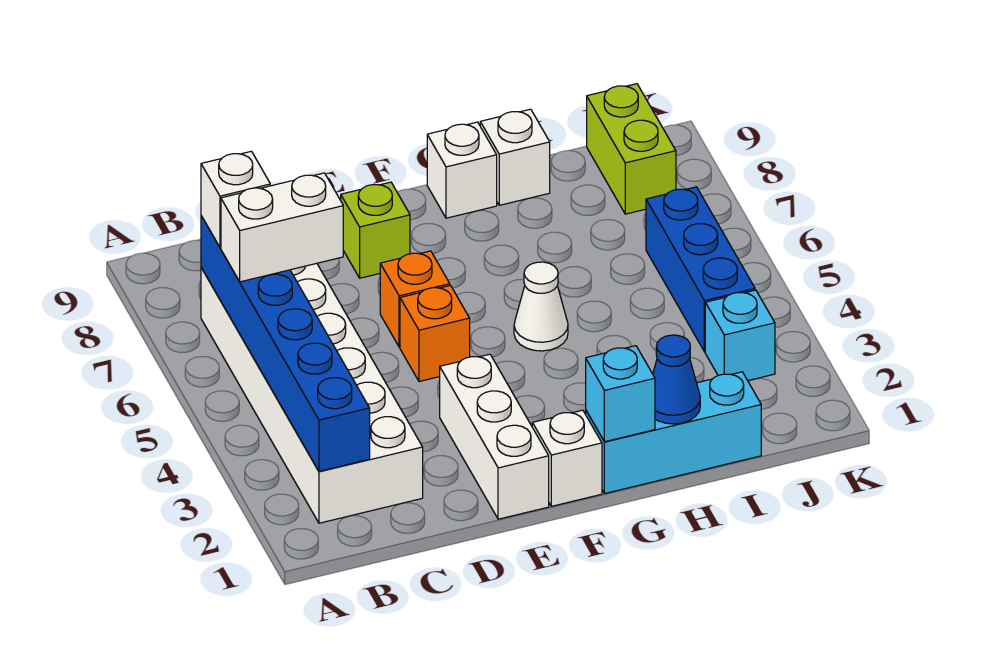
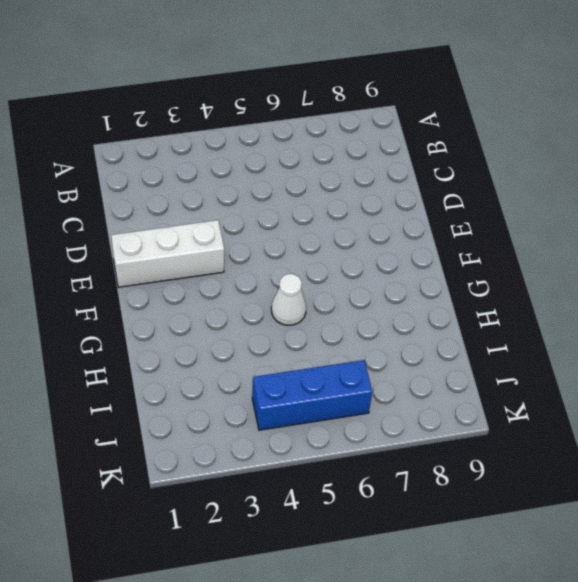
none -> white brick B2:C7 level 1
none -> orange brick E5 level 1
none -> orange brick E6 level 1

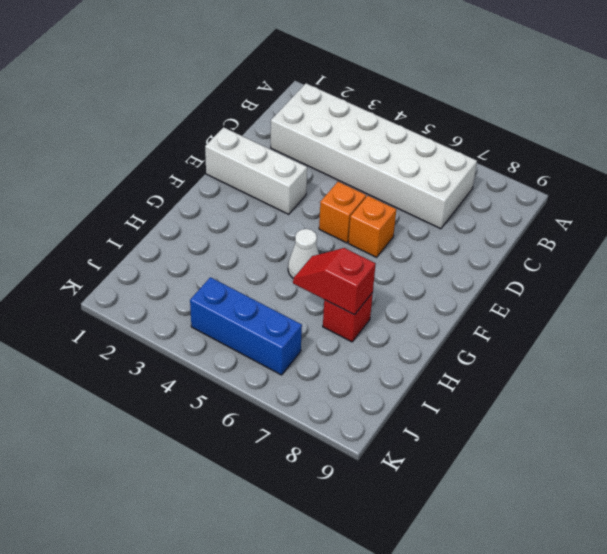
red slope H6:H7 level 2 top 7 -> none
red brick H7 level 1 -> none
none -> lime brick E8 level 1
none -> white brick F1 level 1
none -> cyan brick G1:I1 level 1

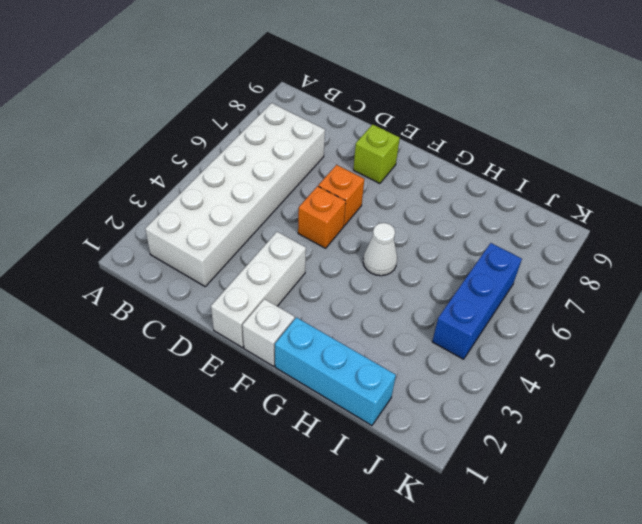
none -> white brick G9 level 1
none -> white brick H9 level 1
none -> cyan brick J3 level 1

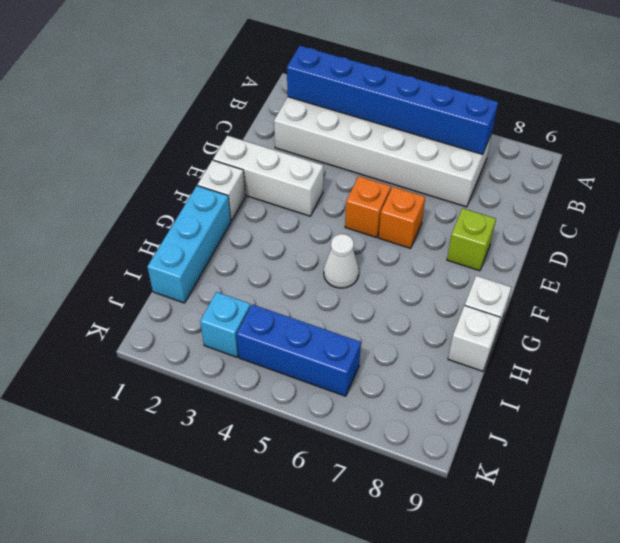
none -> lime brick J8:J9 level 1
none -> cyan brick G1 level 2
none -> blue cone H1 level 2

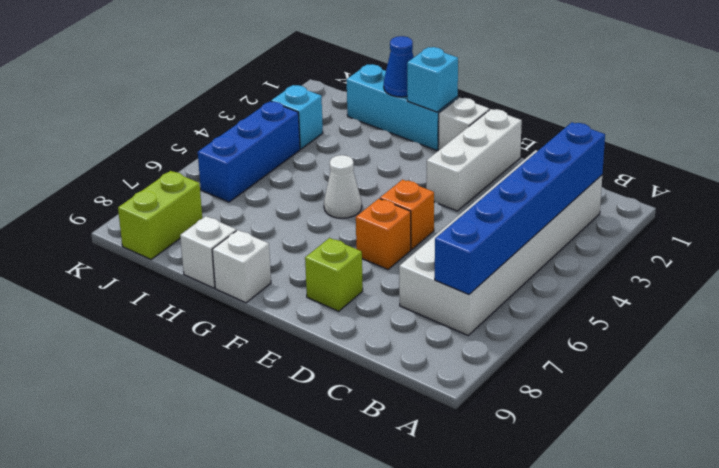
none -> white brick B6:C6 level 3
none -> white brick B7 level 3

